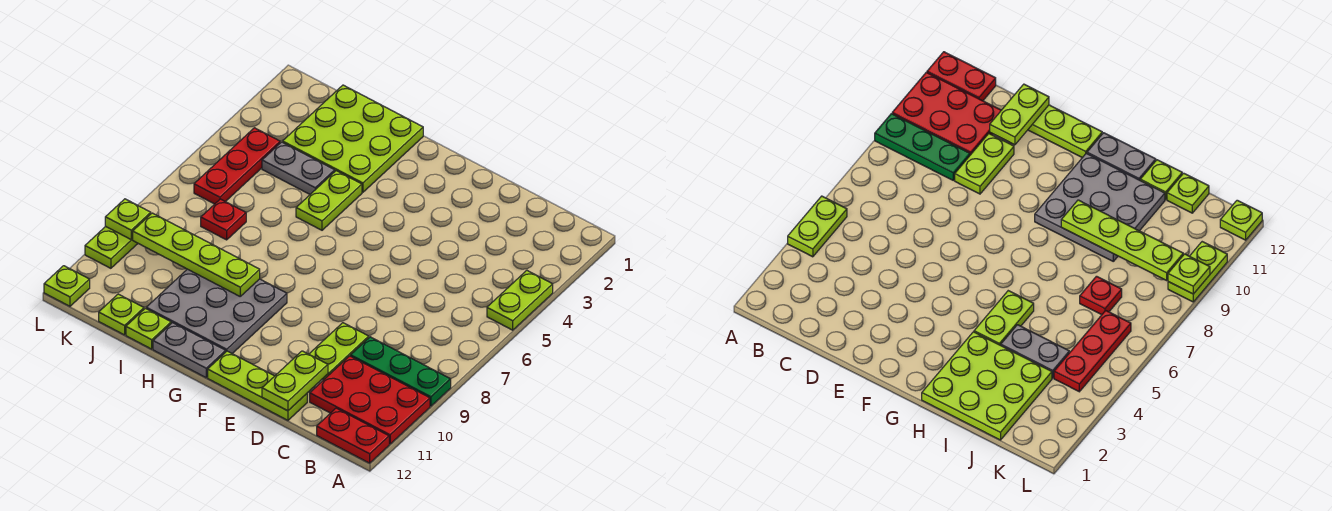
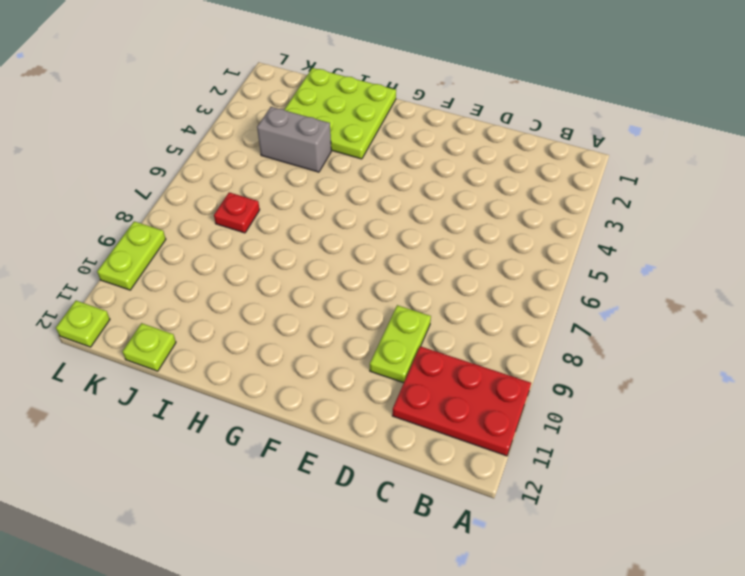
grey brick I4:J4 level 1 -> grey plate I4:J4 level 1
none -> lime plate A4:A5 level 1
none -> green plate A9:C9 level 1
none -> red plate A12:B12 level 1

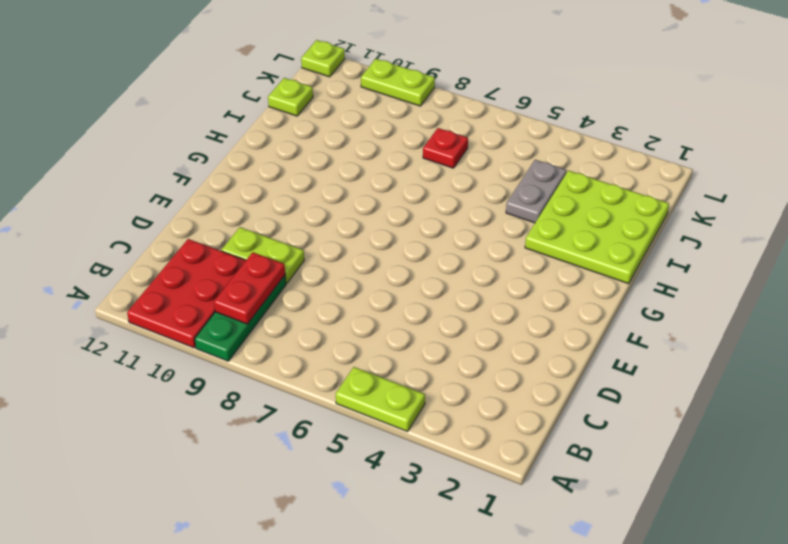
red plate B9:C9 level 2 -> red plate A12:B12 level 1
none -> lime plate D12:F12 level 1
none -> grey plate G9:I11 level 1
none -> grey plate G12:H12 level 1

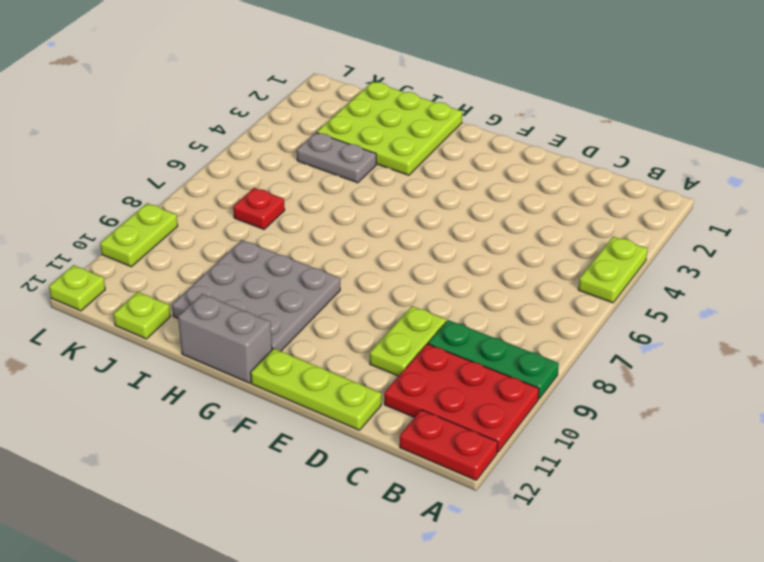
grey brick G12:H12 level 1 -> grey plate G12:H12 level 1
none -> lime plate H4:H5 level 1
none -> lime plate I12 level 1
none -> red plate K4:K6 level 1

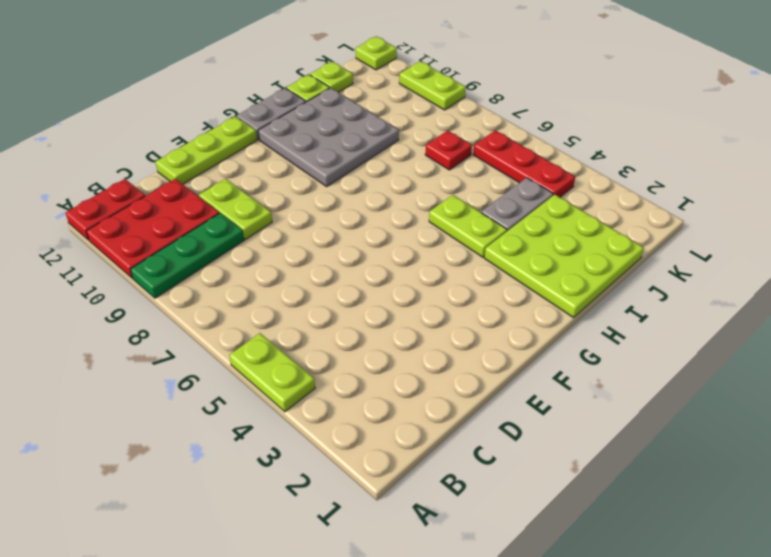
none -> lime plate D11:D12 level 2
none -> lime plate H9:K9 level 2
none -> lime plate L9 level 2

